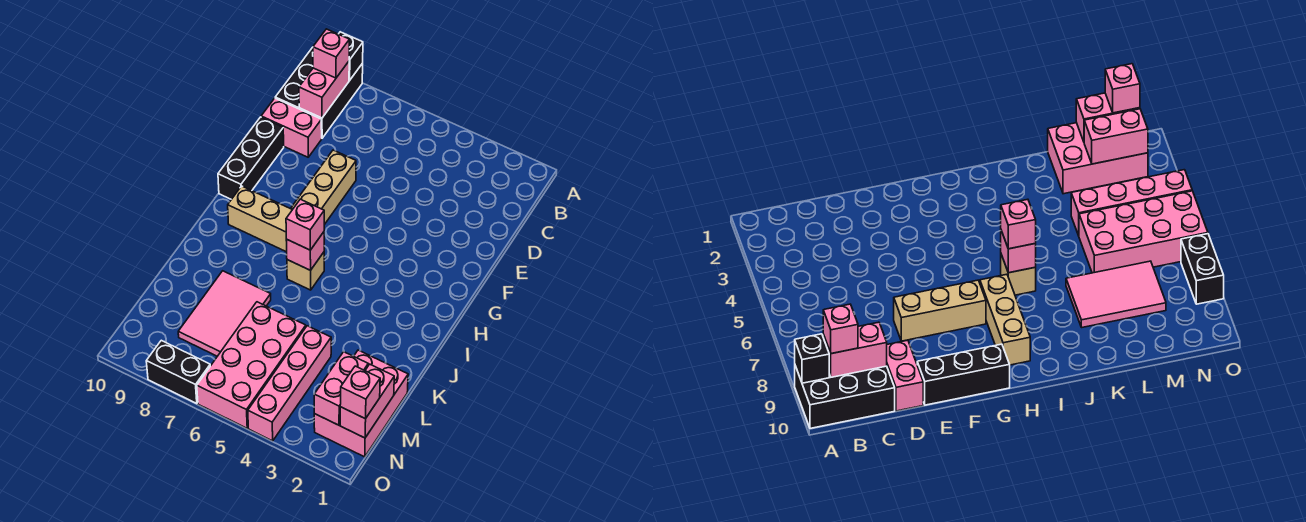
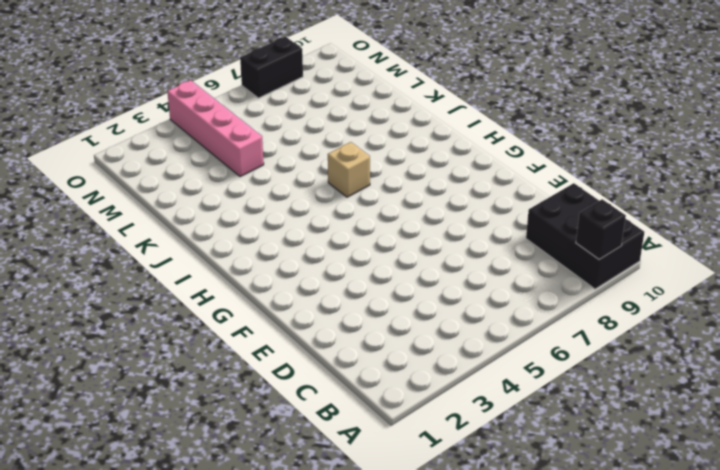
none -> pink brick D9:D10 level 1
none -> tan brick E7:G7 level 1
none -> black brick E10:G10 level 1

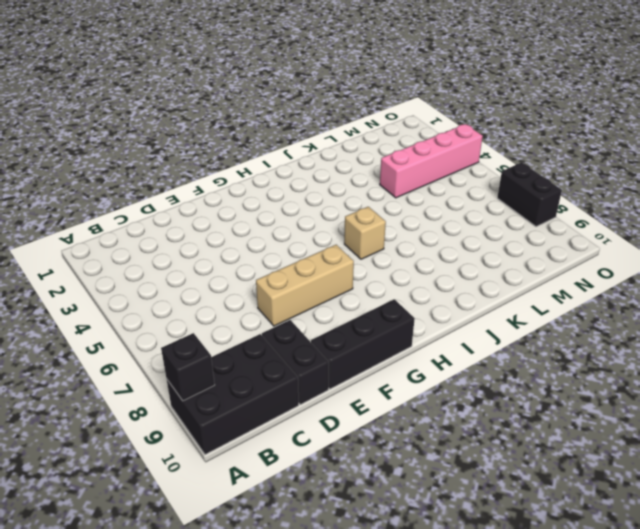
black brick D9:D10 level 1 -> pink brick D9:D10 level 1
none -> tan brick H7:H9 level 1
none -> pink tile K7:M8 level 1
none -> pink brick L1:N2 level 1

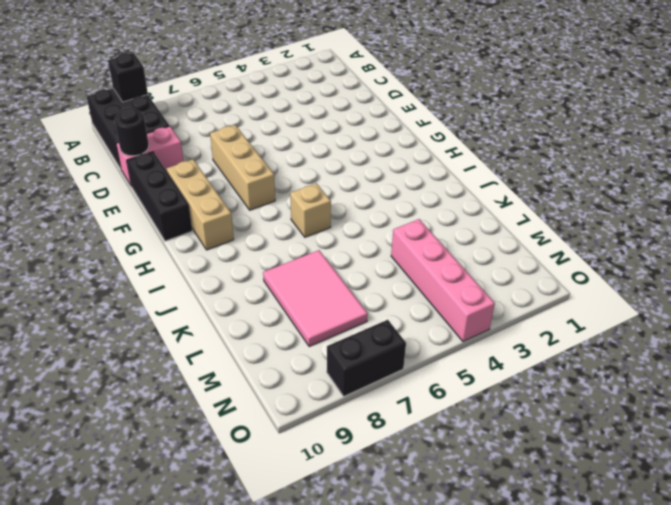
black round brick D10 level 2 -> none
tan brick F9:H9 level 1 -> tan brick H7:H9 level 1
none -> pink brick L1:N2 level 1
none -> pink brick L5:O6 level 1
none -> pink brick B9:C9 level 2

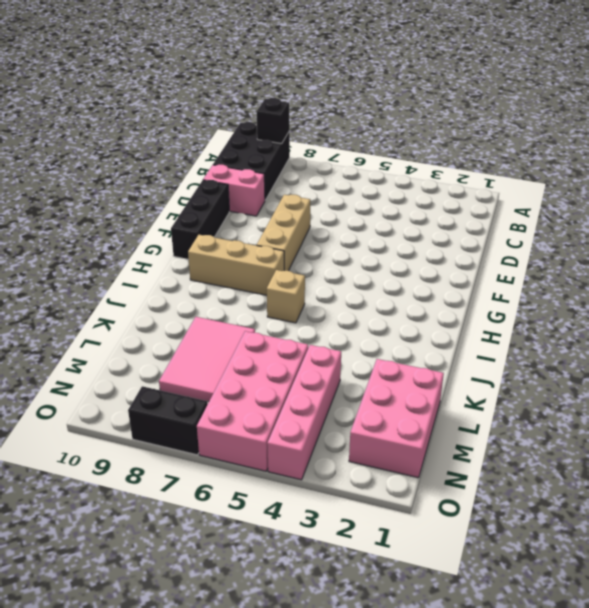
none -> pink brick B9:C9 level 2
none -> pink brick I6 level 2
none -> pink brick M1:N1 level 2

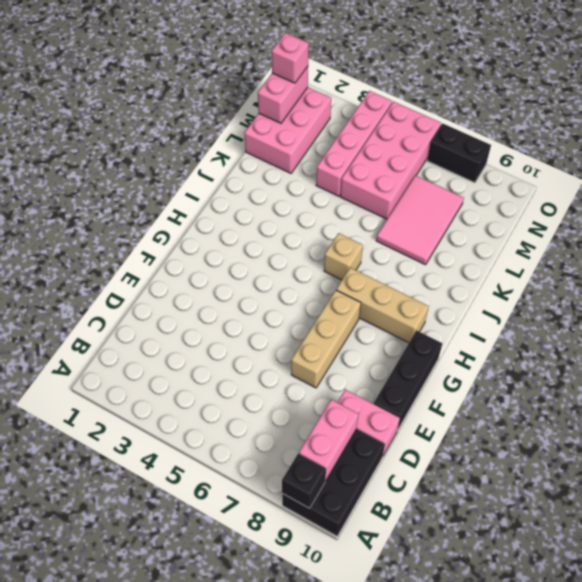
none -> pink brick I6 level 2
none -> pink brick M2:N2 level 2
none -> pink brick B9 level 3

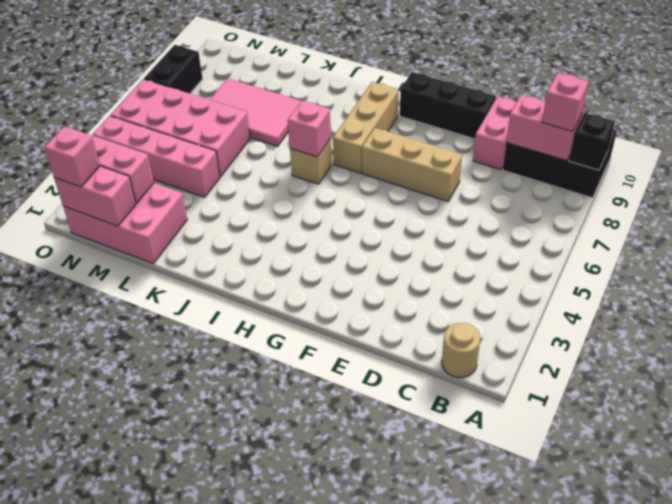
tan round brick B1 level 1 -> none
none -> pink brick I6 level 3

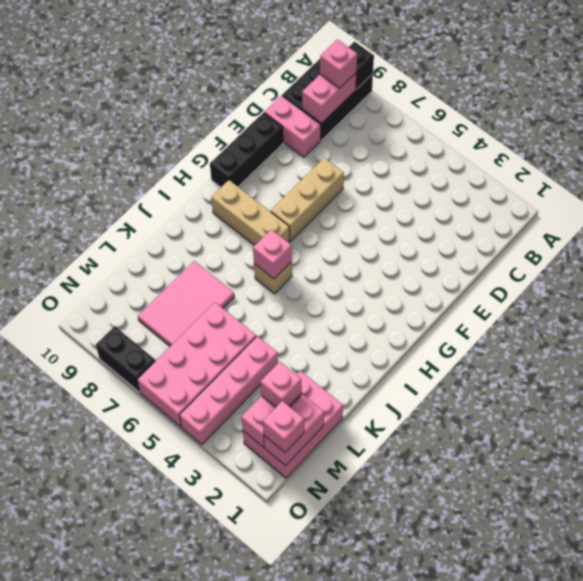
pink brick M2 level 3 -> pink brick I6 level 3

